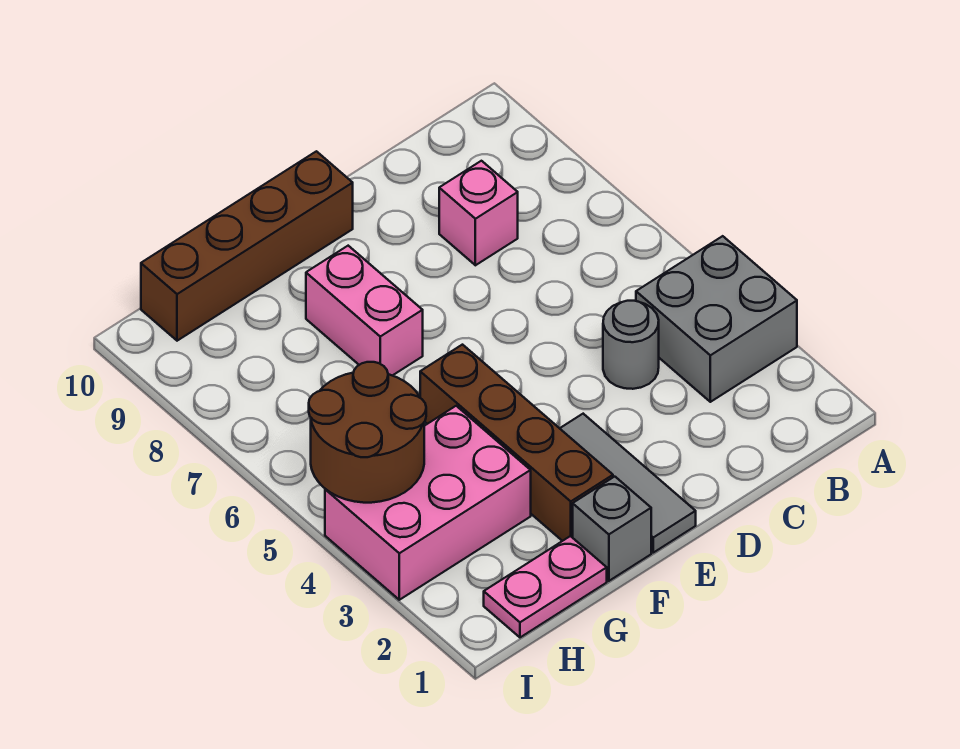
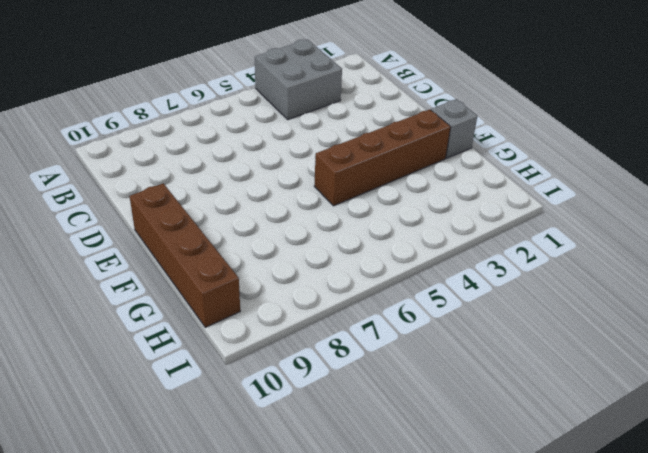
none -> grey round brick C4 level 1
none -> pink brick C8 level 1

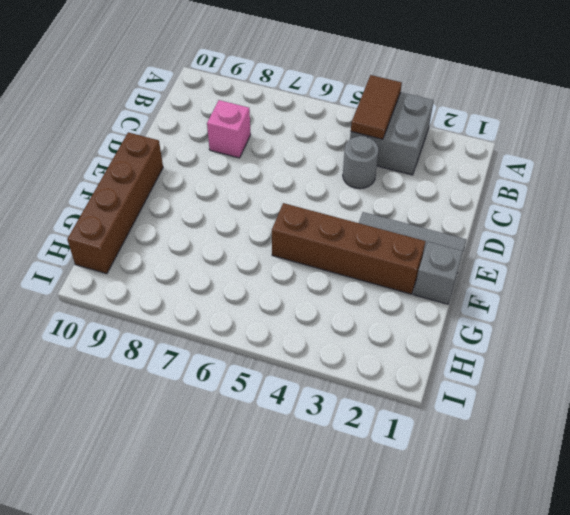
brown tile A4:B4 level 2 -> none
none -> pink brick F7:F8 level 1
none -> pink plate G1:H1 level 1

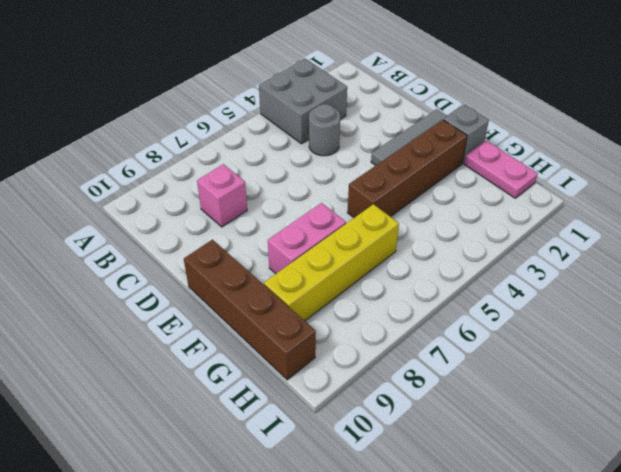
yellow brick G6:G9 level 1 -> none
none -> pink brick G3:I4 level 1
none -> brown round brick H4:I5 level 2

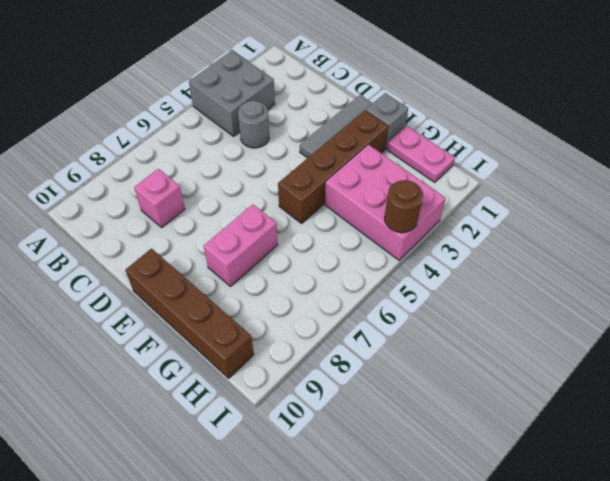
brown round brick I4 level 2 -> brown round brick H4:I5 level 2

